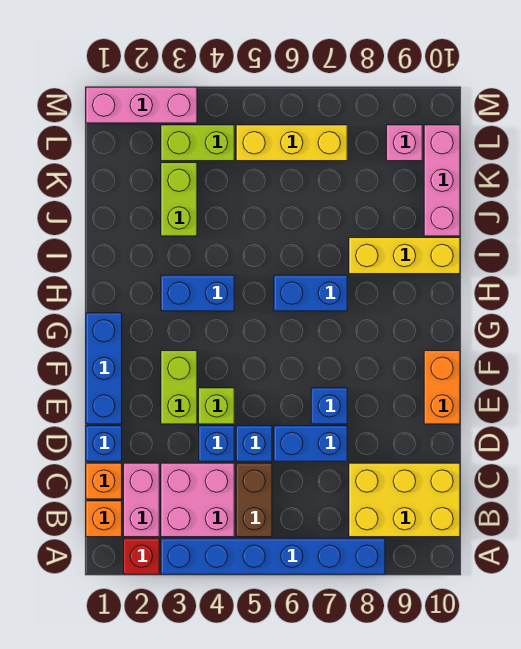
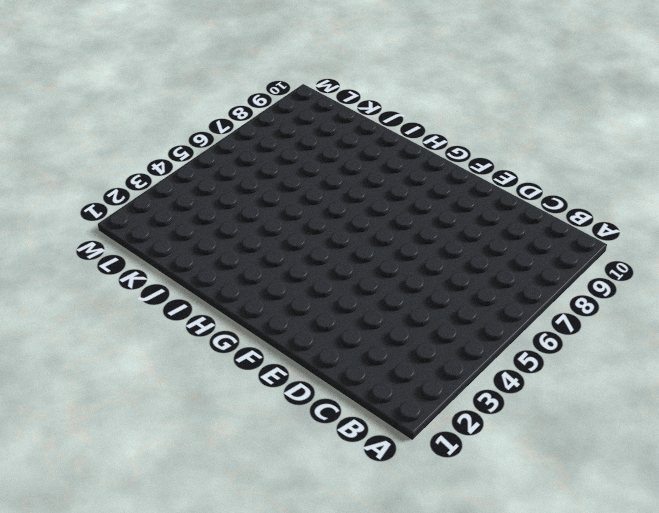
none -> red brick A2 level 1
none -> blue brick A3:A8 level 1
none -> orange brick B1 level 1

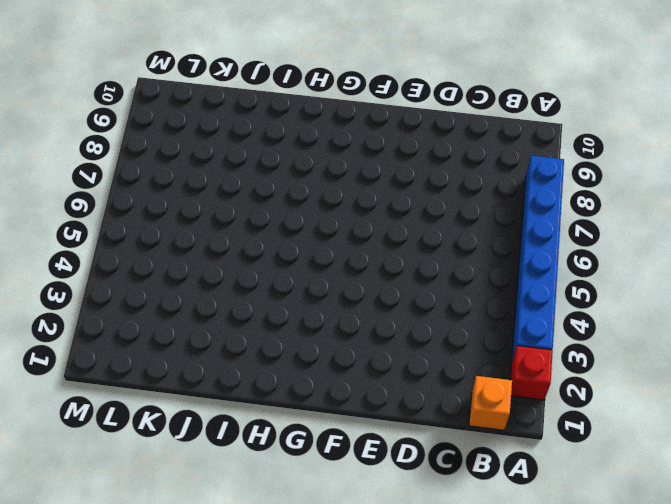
none -> pink brick B2:C2 level 1
none -> pink brick B3:C4 level 1
none -> brown brick B5:C5 level 1

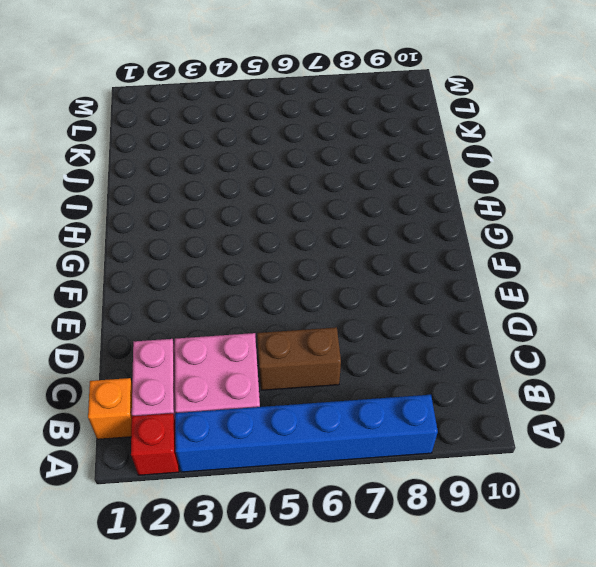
brown brick C5:C6 level 1 -> brown brick B5:C5 level 1
none -> yellow brick B8:C10 level 1
none -> orange brick C1 level 1
none -> blue brick D1 level 1

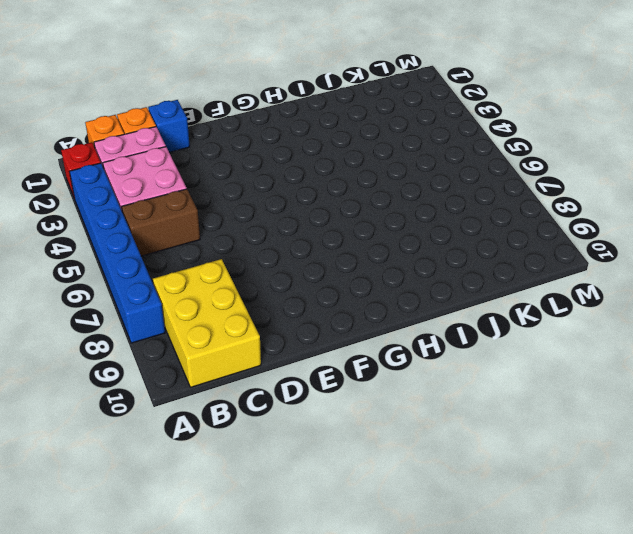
none -> blue brick D4 level 1
none -> blue brick D5 level 1
none -> blue brick D6:D7 level 1

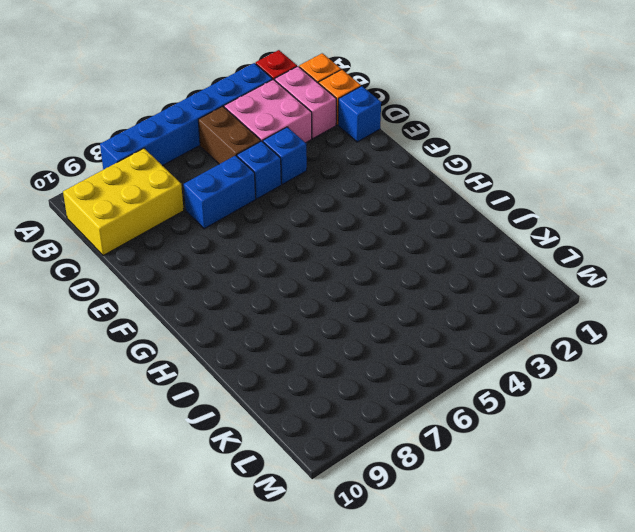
none -> blue brick E1:G1 level 1
none -> lime brick E3:F3 level 1
none -> lime brick E4 level 1

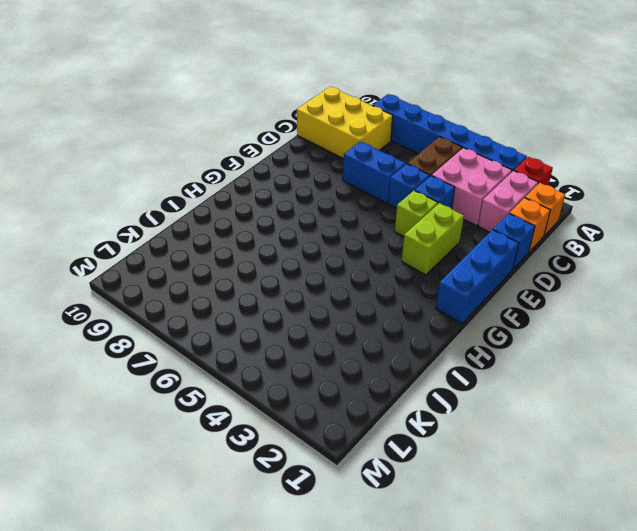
none -> blue brick E7 level 1
none -> orange brick E10:F10 level 1
none -> blue brick H3:H4 level 1

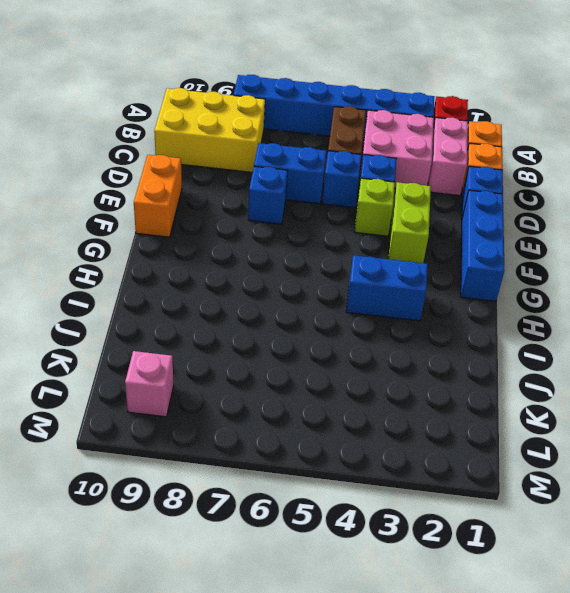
none -> blue brick H6:H7 level 1
none -> yellow brick I8:I10 level 1
none -> lime brick J3:K3 level 1

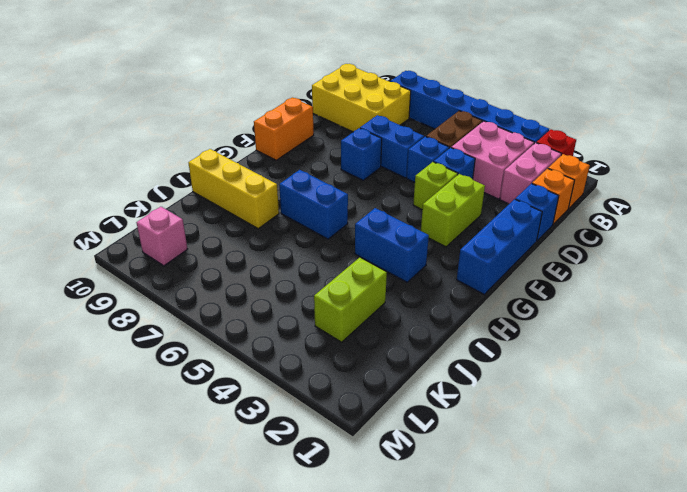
none -> pink brick J10:L10 level 1
none -> lime brick L3:L4 level 1
none -> yellow brick L5:L7 level 1

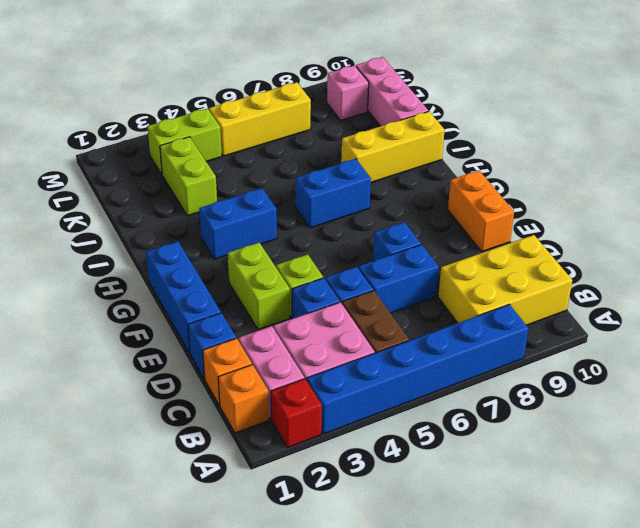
none -> pink brick M1:M3 level 1

